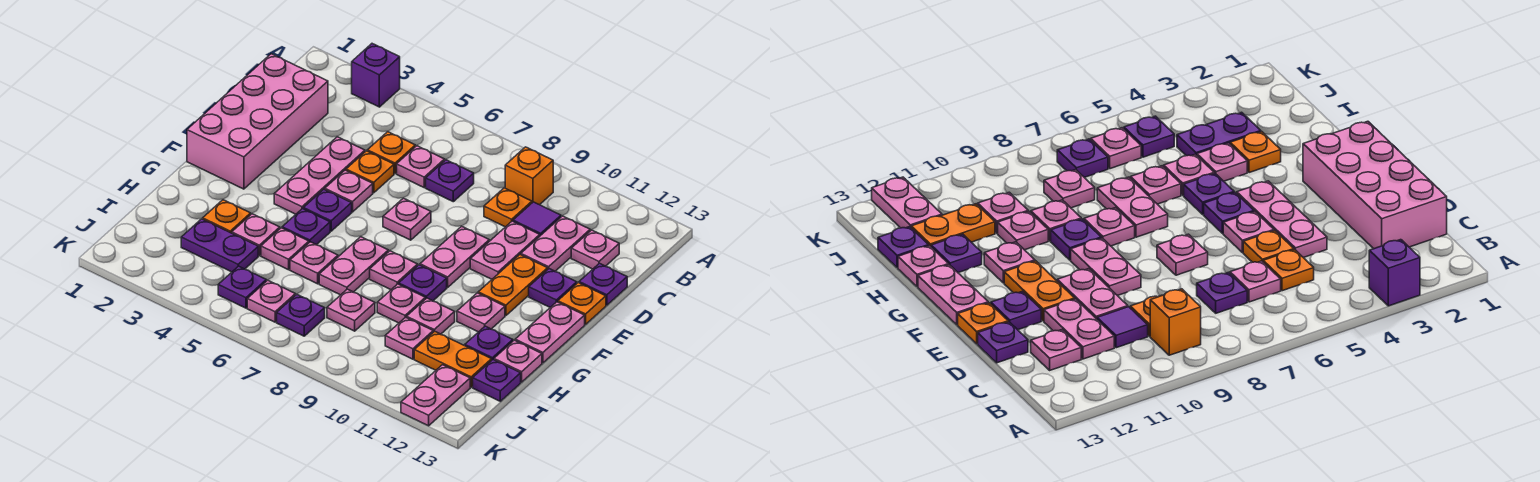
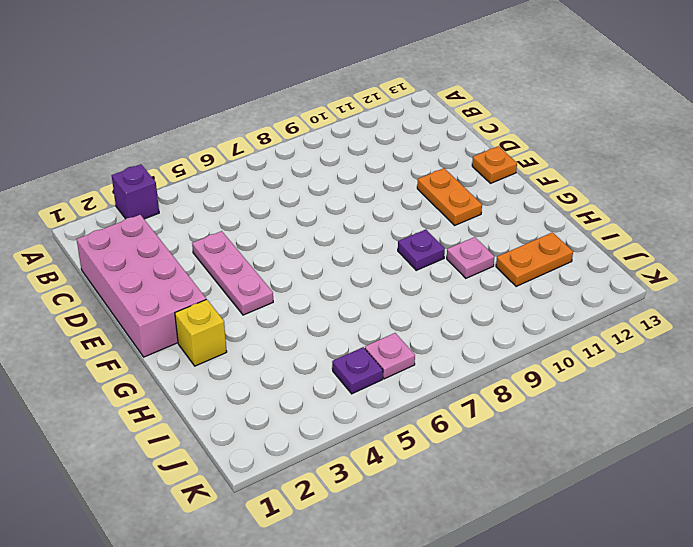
yellow brick G2 level 1 -> none
none -> orange brick B9 level 1
none -> orange plate C5 level 1
none -> pink plate C6 level 1
none -> purple plate C7 level 1

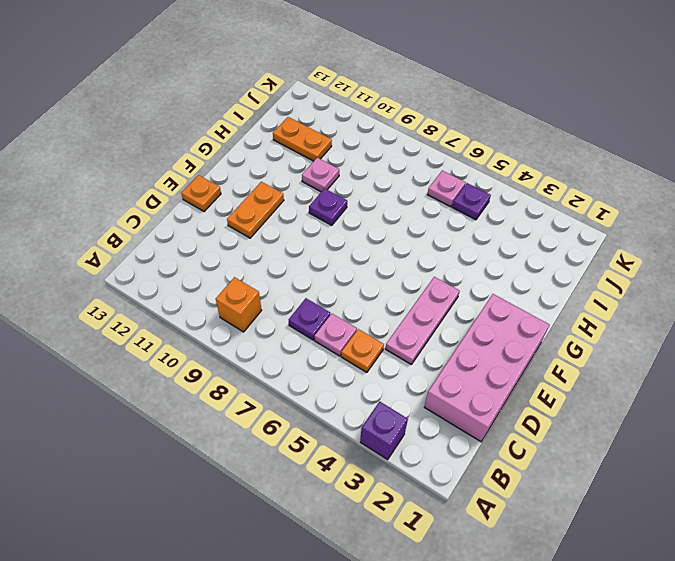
none -> orange plate C9 level 1
none -> purple tile C10 level 1
none -> pink plate C11:D11 level 1
none -> pink plate C12 level 1

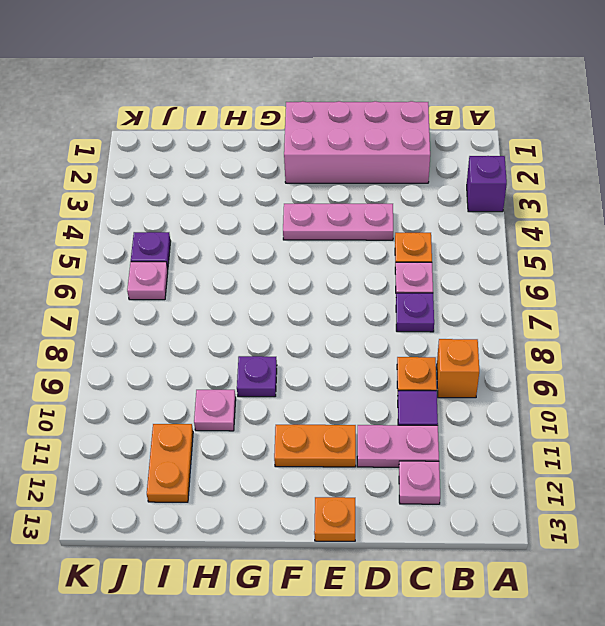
none -> orange plate D5 level 1
none -> pink plate D10:E10 level 1
none -> purple plate D13 level 1
none -> pink plate E5 level 1

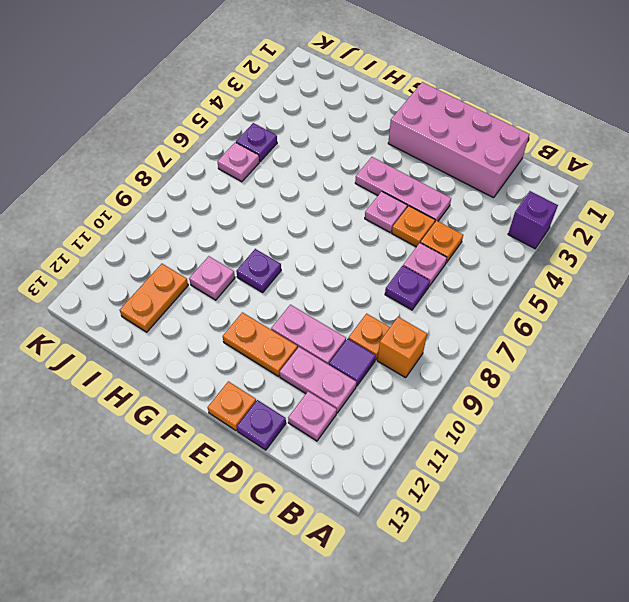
none -> pink plate E7 level 1
none -> pink plate E9:F9 level 1
none -> purple plate E12 level 1
none -> purple plate F5 level 1

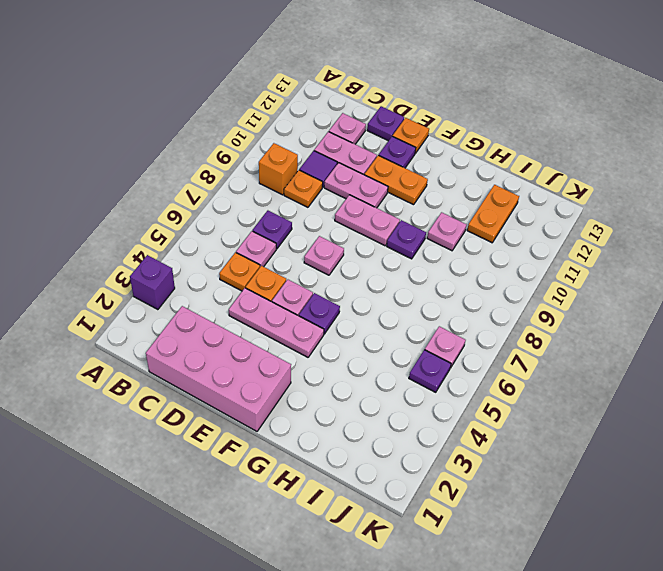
none -> pink plate F13:G13 level 1
none -> purple plate G5 level 1
none -> pink plate G7:H7 level 1
none -> pink plate G8 level 1

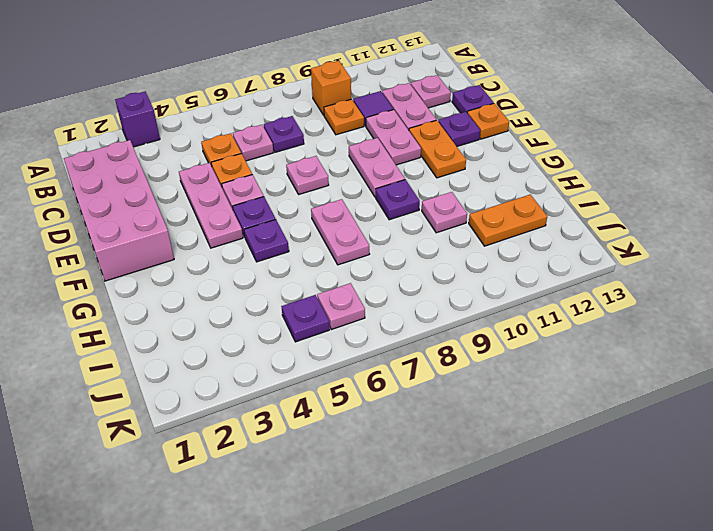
none -> pink plate F13:G13 level 1
none -> pink plate G8 level 1
none -> pink plate G11 level 1
none -> orange plate H3 level 1

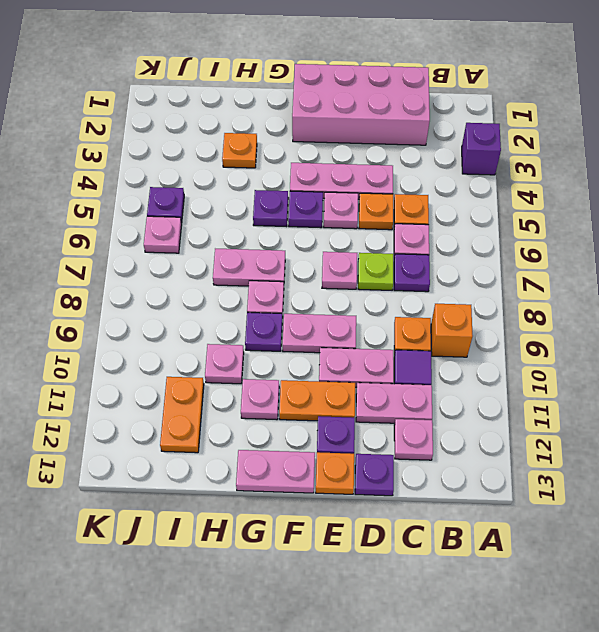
lime plate D7 level 1 -> none
none -> pink plate H4 level 1
none -> pink plate H5 level 1
none -> pink plate H6 level 1
none -> pink plate H9 level 1

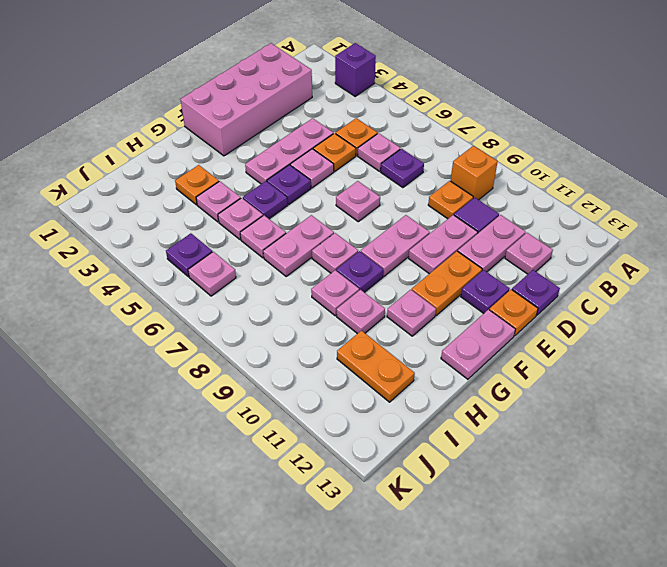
none -> purple plate H12 level 1
none -> pink plate H13 level 1
none -> purple plate I3:I4 level 1
none -> pink plate I8 level 1

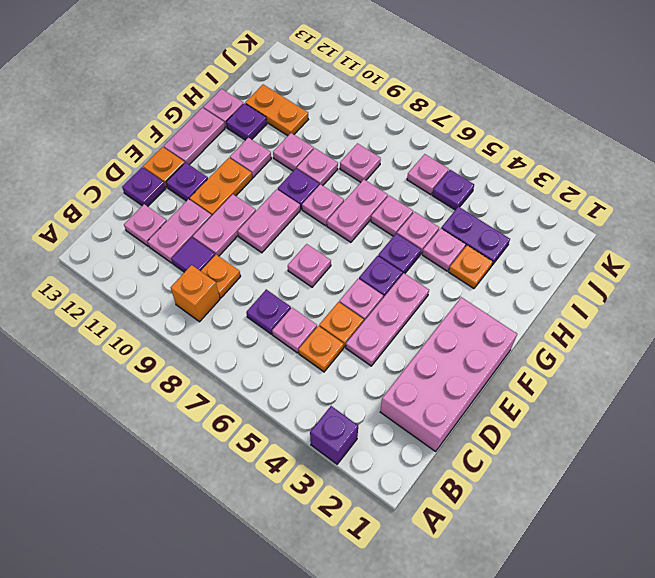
none -> pink plate I10 level 1
none -> purple plate I13 level 1
none -> purple plate J7 level 1
none -> pink plate J12:K12 level 1

